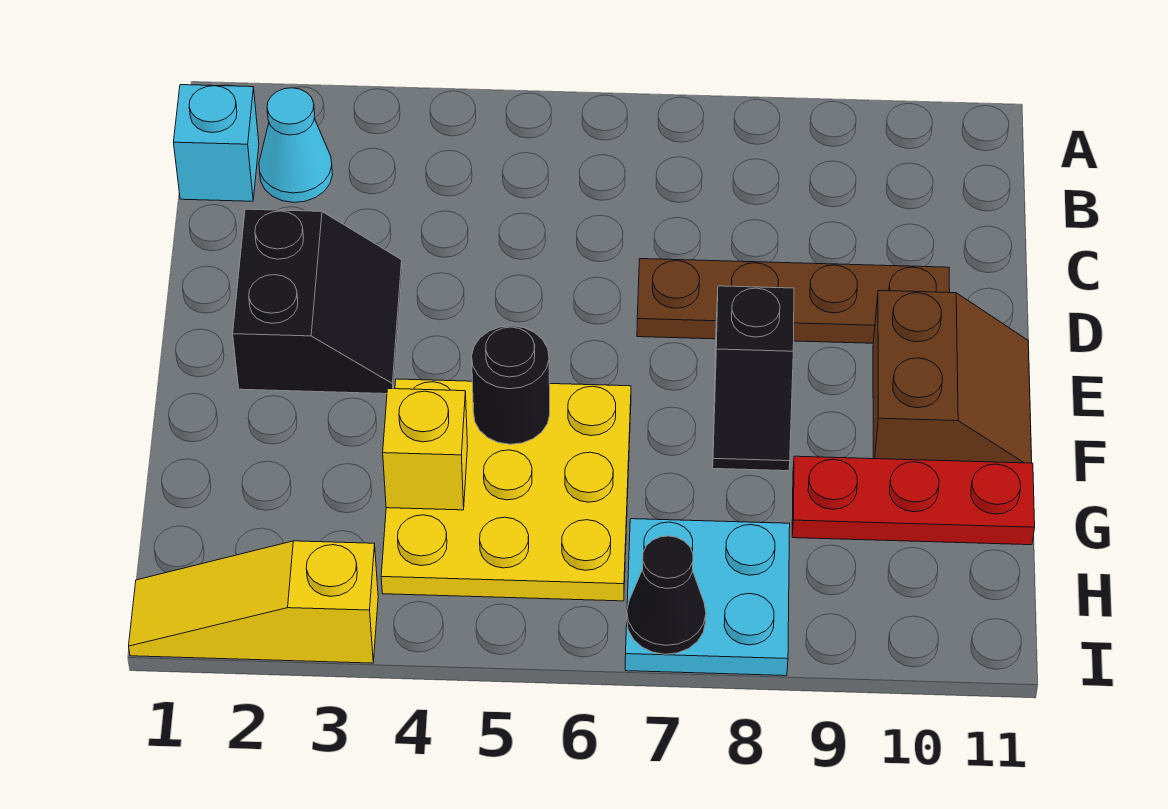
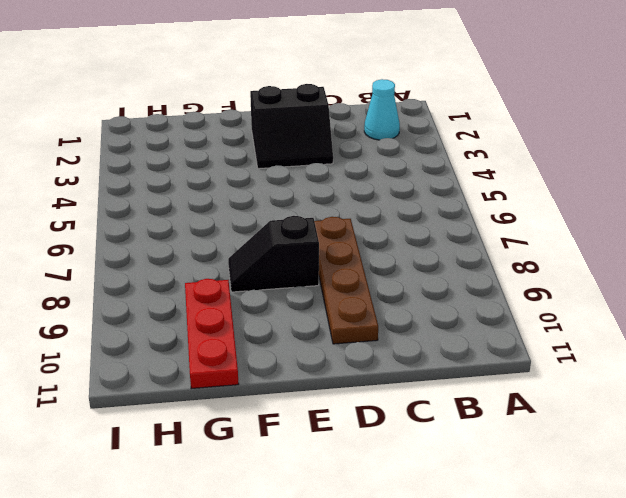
none -> cyan brick B1 level 1
none -> brown slope E10:F11 level 1 top 10
none -> yellow plate F4:H6 level 1

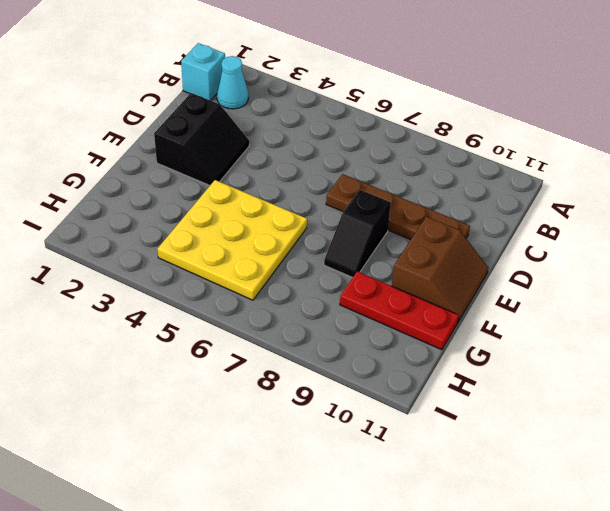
none -> cyan plate H7:I8 level 1
none -> yellow slope I1:I3 level 1 top 3
none -> black round brick F5 level 2

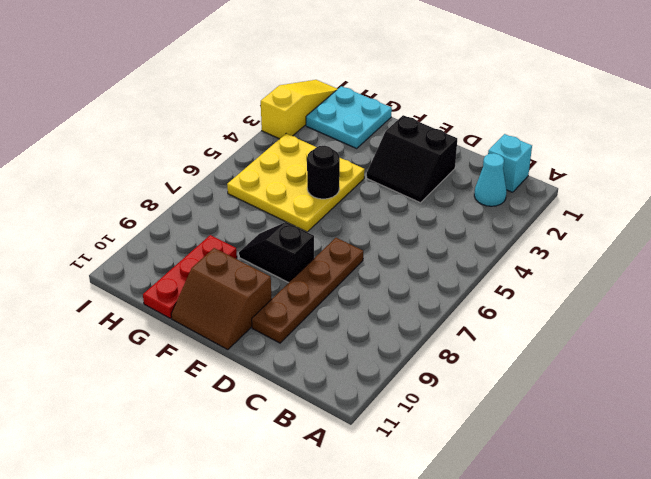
cyan plate G1:H2 level 1 -> cyan plate H7:I8 level 1
none -> yellow brick G4 level 2
none -> black cone I7 level 2

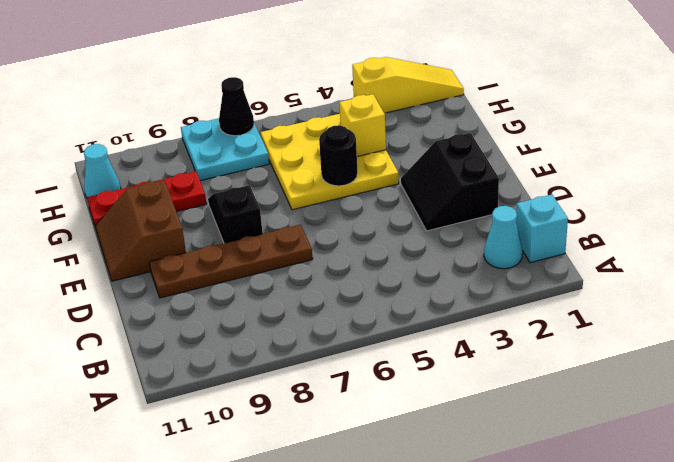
cyan cone H11 level 1 -> none

